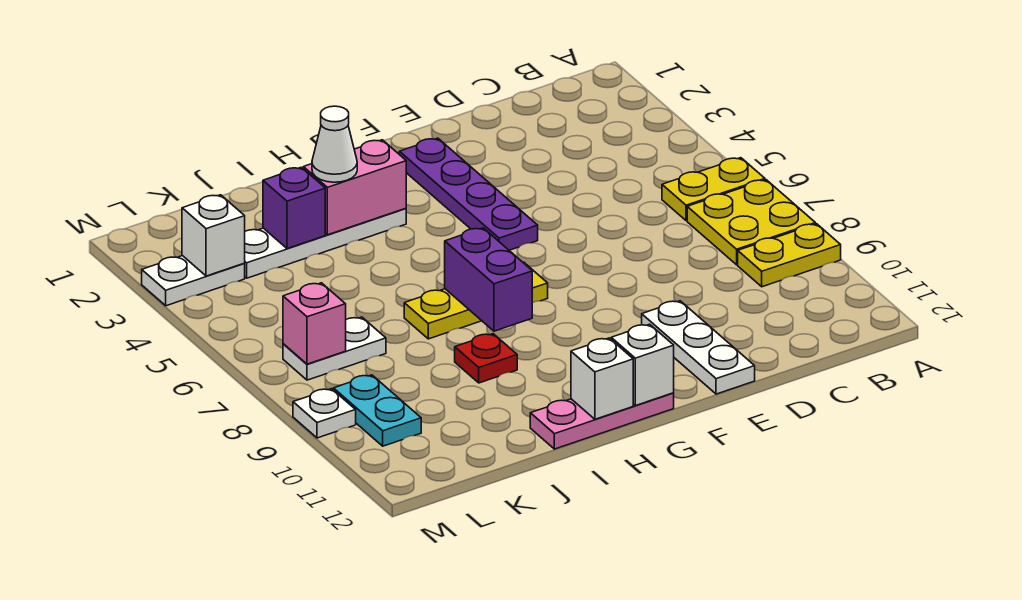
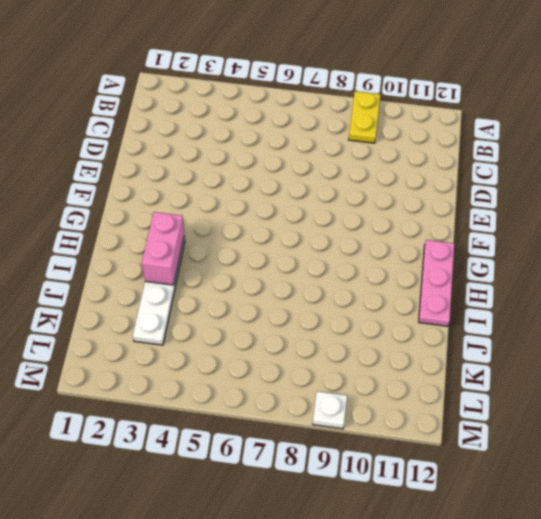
none -> yellow plate A6:B6 level 1
none -> yellow plate A7:B8 level 1
none -> white plate E10:E12 level 1

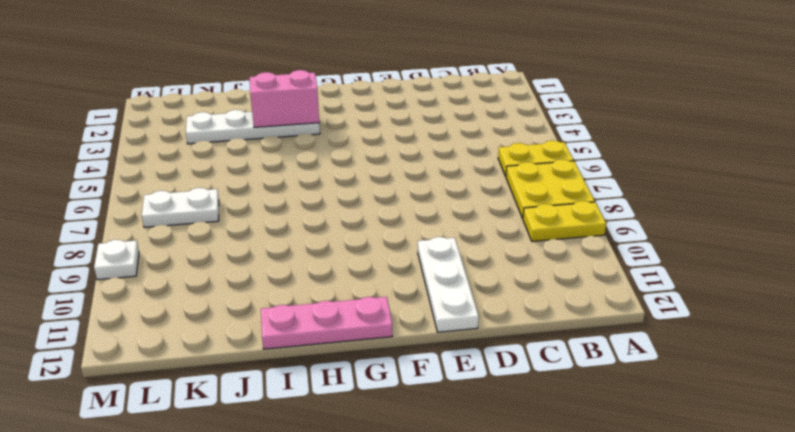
none -> purple plate F2:F5 level 1
none -> yellow plate G7:I7 level 1
none -> red plate I9 level 1

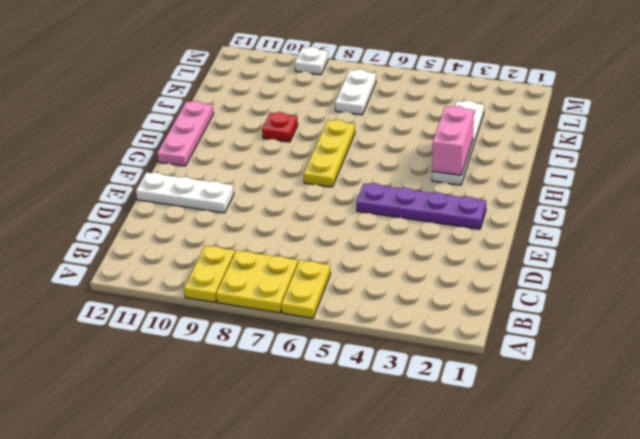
none -> white plate L3:M3 level 1
none -> cyan plate L9:L10 level 1
none -> white brick G12 level 2

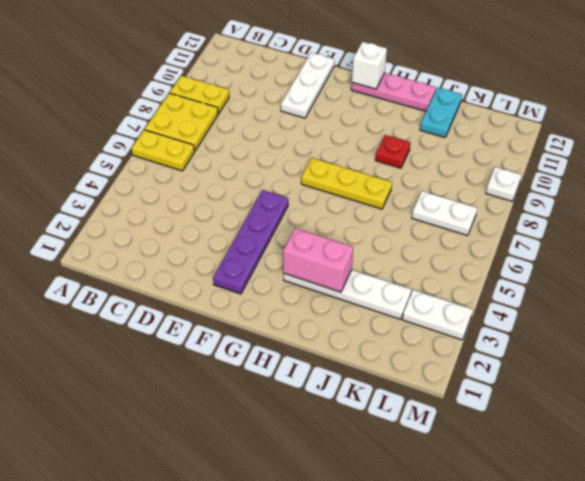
cyan plate J11:J12 level 1 -> cyan plate L9:L10 level 1
none -> purple brick H7:H8 level 2
none -> white brick H12 level 2
none -> purple brick J3 level 2

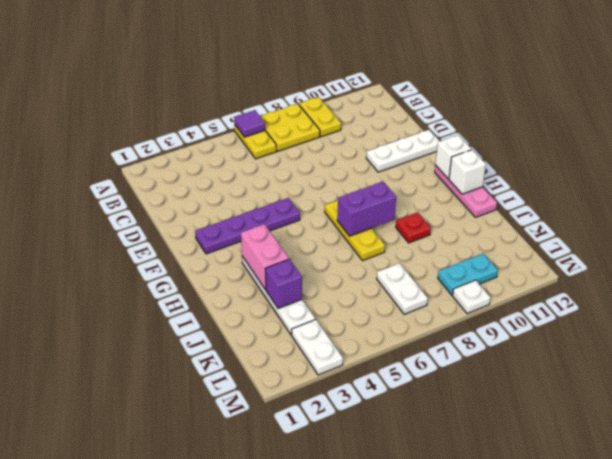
purple tile A6 level 2 -> none
none -> white brick L3 level 2
none -> pink brick L7 level 2
none -> white cone I3 level 3

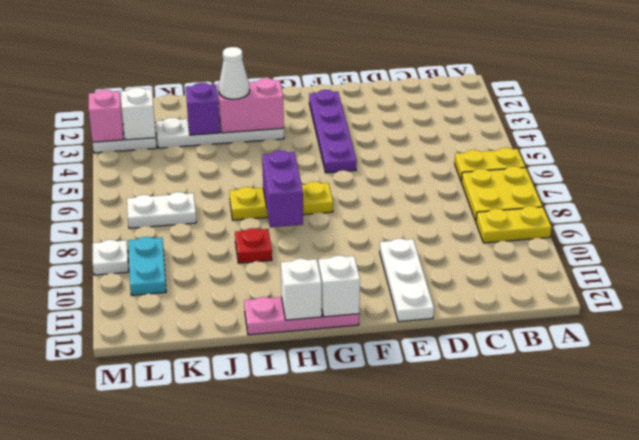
pink brick M3 level 2 -> pink brick L7 level 2

